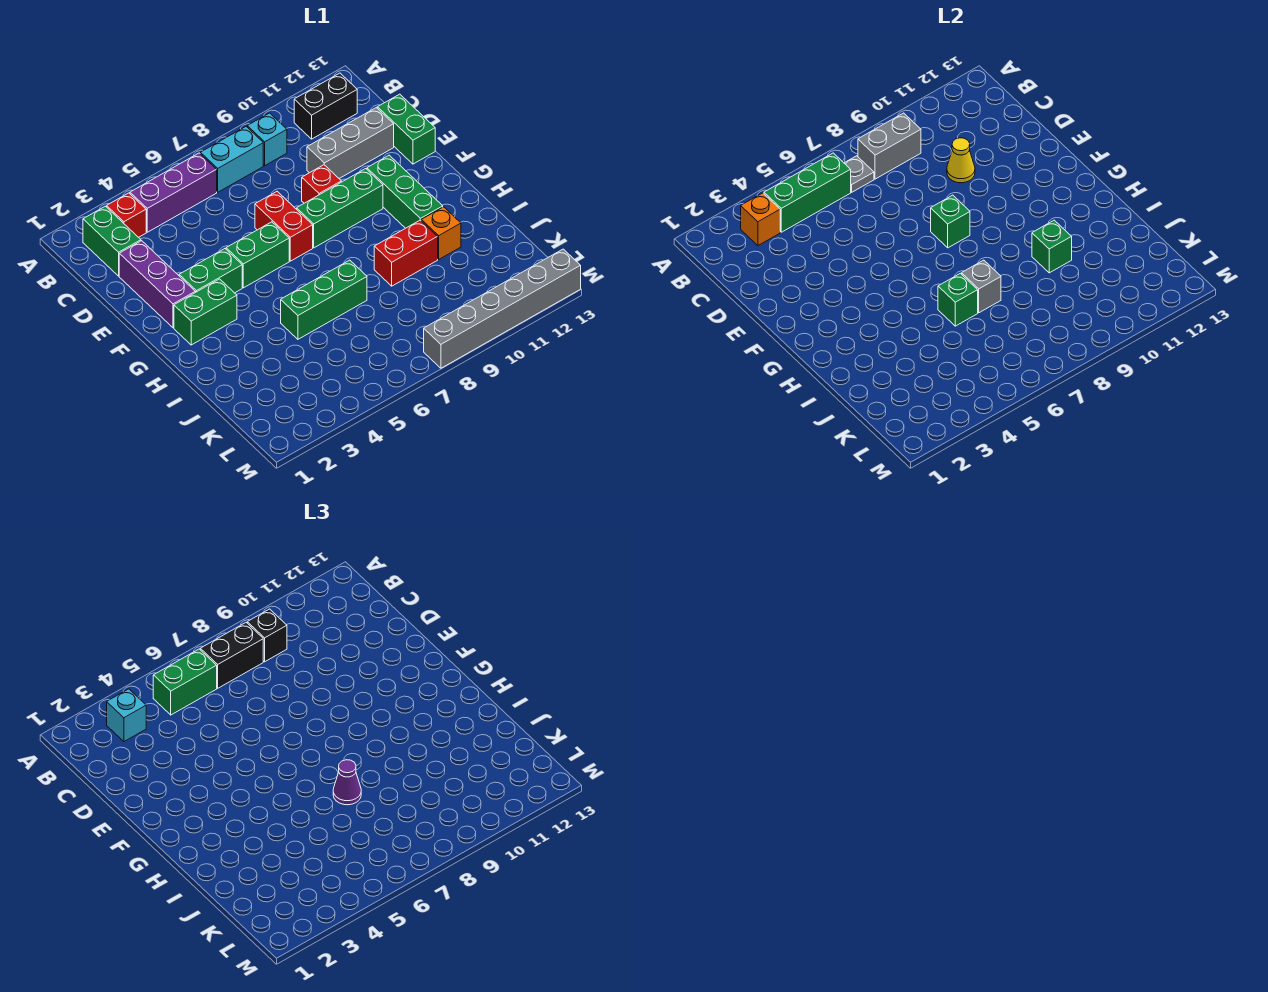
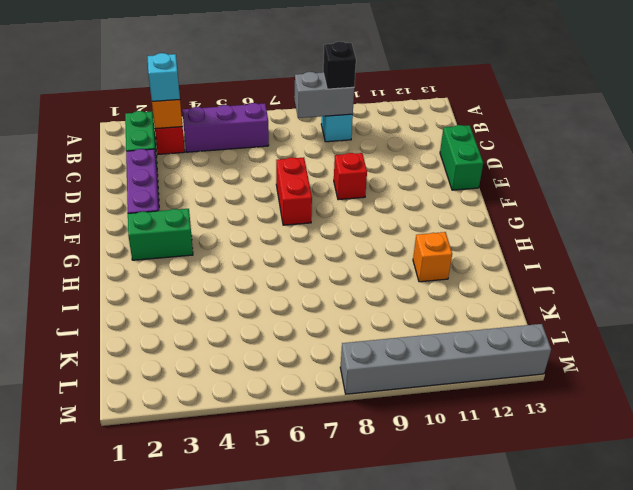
none -> cyan brick B7:B8 level 1
none -> black brick B11:B12 level 1
none -> grey brick D10:D12 level 1
none -> green brick F3:F4 level 1

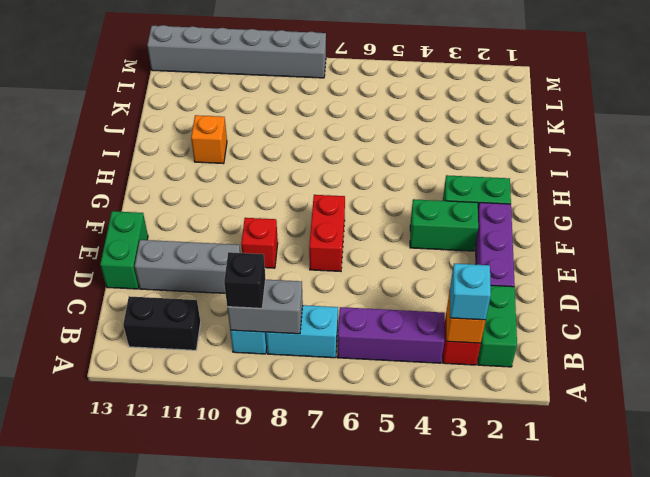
none -> green brick F5:F6 level 1
none -> green brick F8:F10 level 1
none -> green brick F11:H11 level 1
none -> green brick I5:I7 level 1

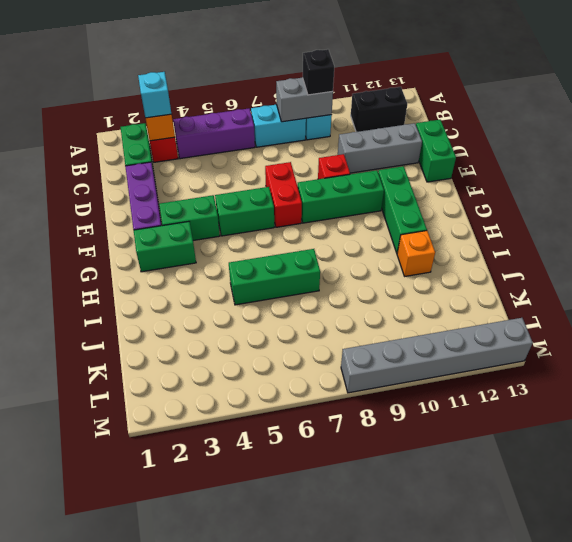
none -> red brick I9:I10 level 1
none -> green brick B4:B6 level 2
none -> grey plate B7 level 2
none -> yellow cone D10 level 2

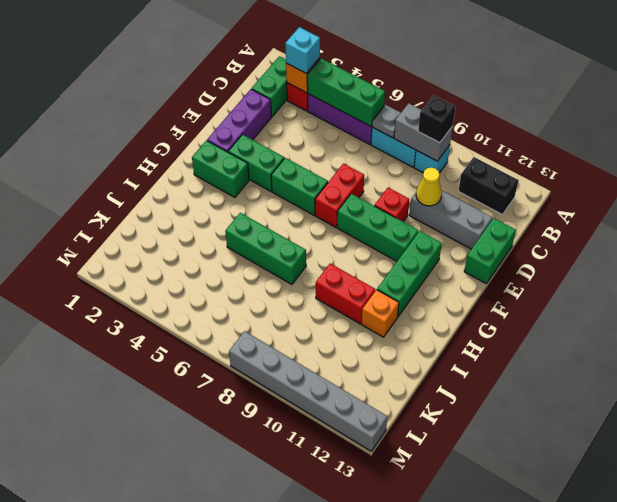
none -> green brick F8 level 2
none -> green brick I6 level 2
none -> grey brick I7 level 2
none -> green brick I10 level 2

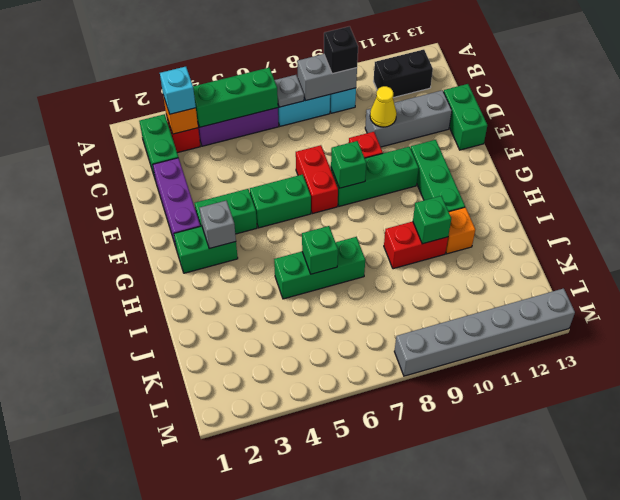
grey brick G3 level 2 -> grey brick I7 level 2
none -> green brick B5:B6 level 3
none -> black brick B7:B8 level 3
none -> purple cone I7 level 3

